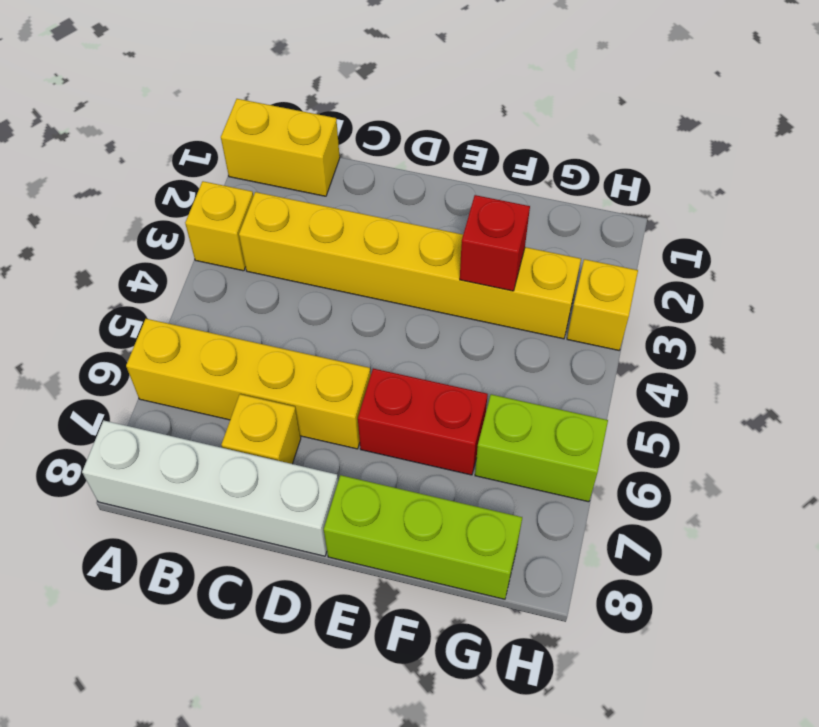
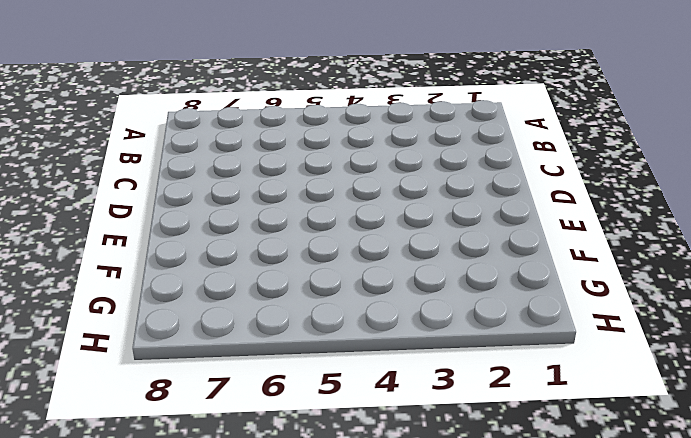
none -> yellow brick A1:B1 level 1
none -> yellow brick A3 level 1

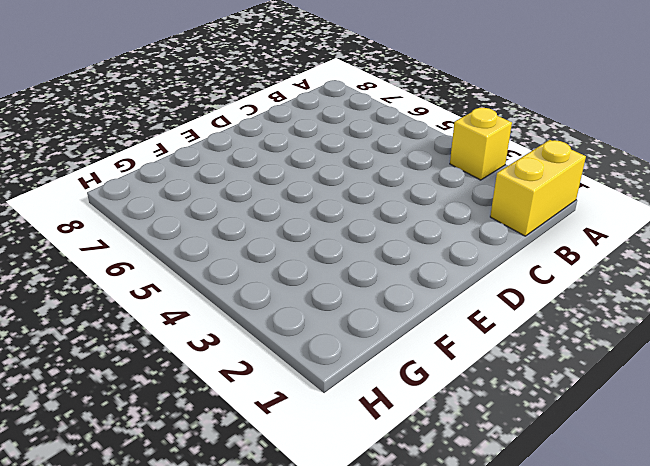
none -> yellow brick A6:D6 level 1
none -> white brick A8:D8 level 1

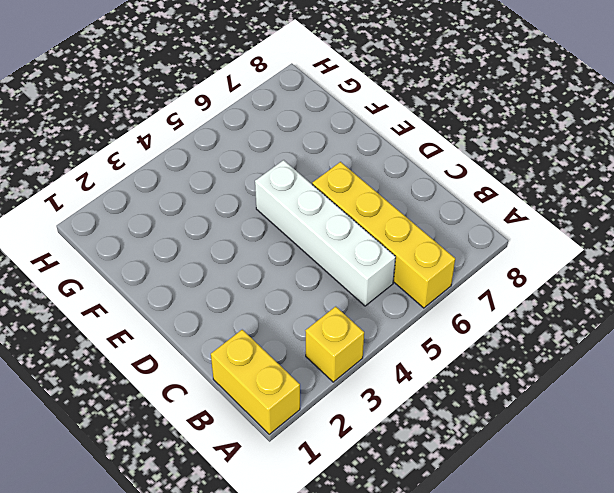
white brick B5:E5 level 1 -> white brick A8:D8 level 1
none -> yellow brick B3:G3 level 1
none -> yellow brick C7 level 1

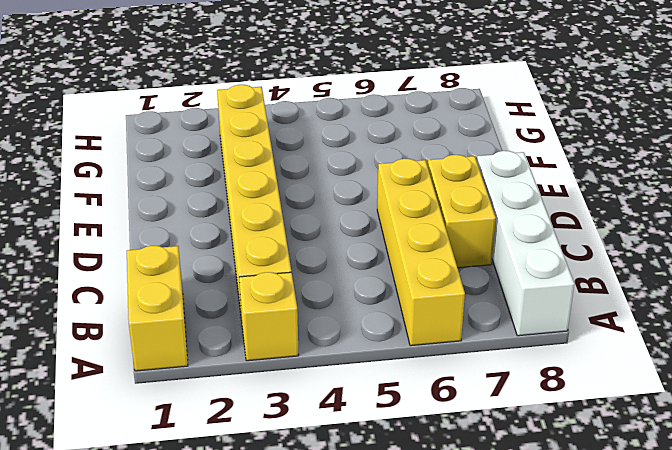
yellow brick C7:D7 level 1 -> yellow brick C7 level 1
none -> red brick E6:F6 level 1
none -> lime brick E8:G8 level 1

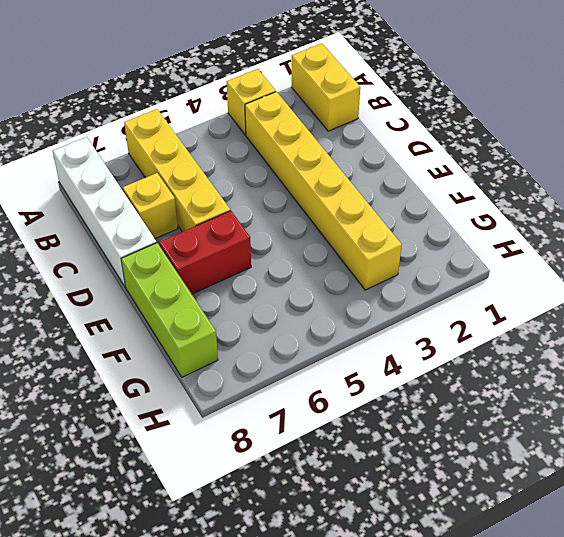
red brick E6:E7 level 1 -> red brick E6:F6 level 1
none -> lime brick G6:H6 level 1
none -> yellow brick H3 level 1

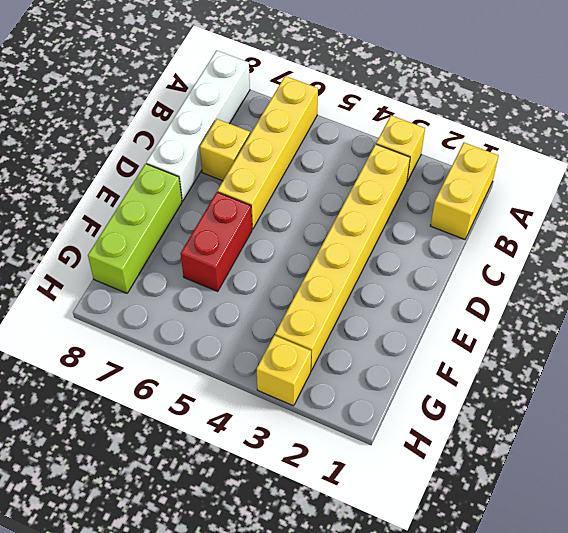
none -> lime brick G6:H6 level 1
none -> red brick F3 level 2

